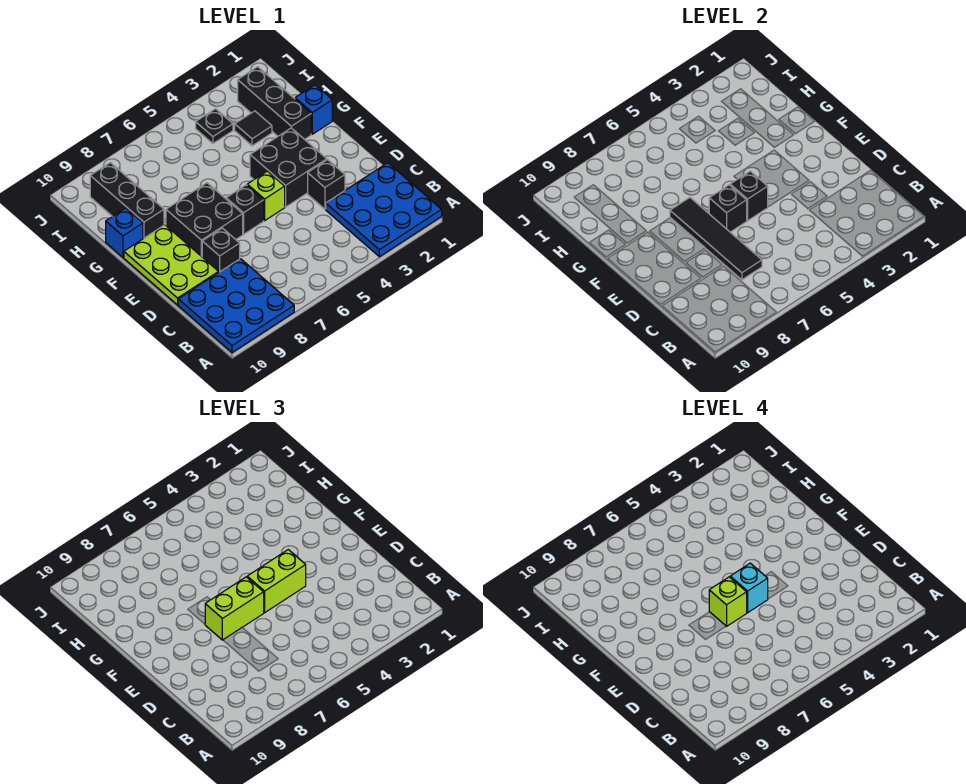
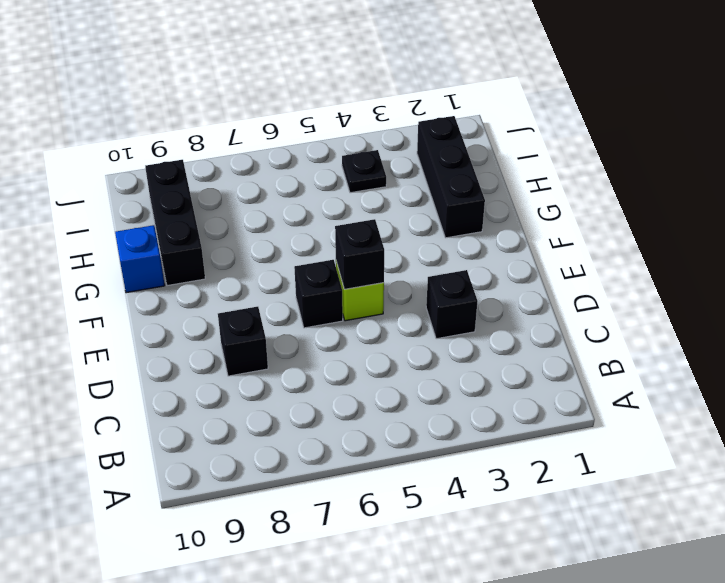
none -> blue plate A1:C3 level 1
none -> blue plate A8:C10 level 1
none -> lime plate D9:F10 level 1

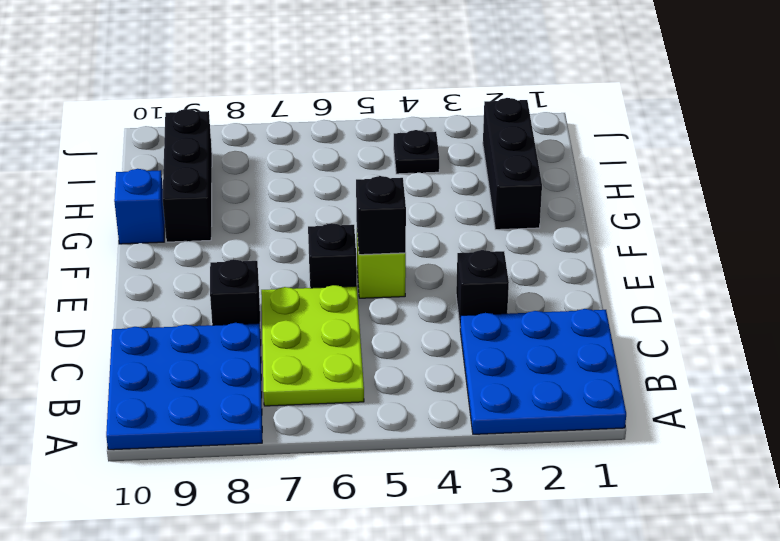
lime plate B6:D7 level 1 -> lime plate D9:F10 level 1
none -> black brick E3:F4 level 1
none -> black brick E7:F8 level 1
none -> blue brick G1 level 1

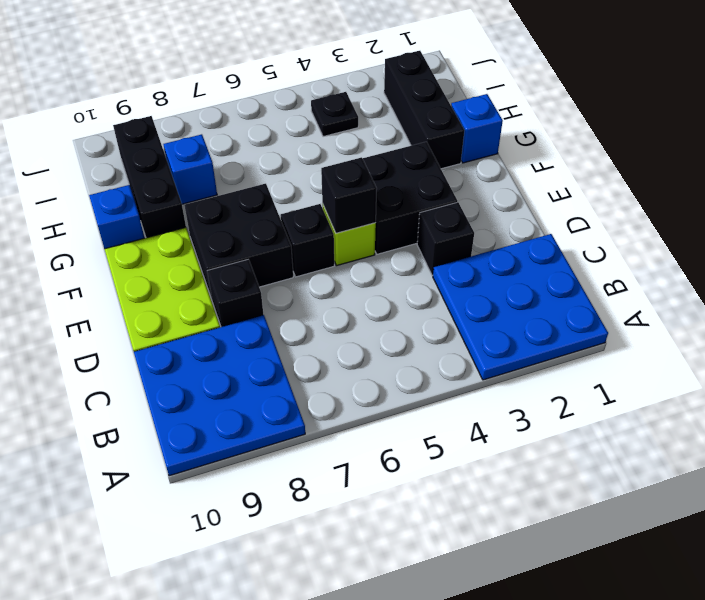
blue brick H8 level 1 -> none
none -> black tile H3 level 1
none -> black tile C7:F7 level 2
none -> black brick E6 level 2

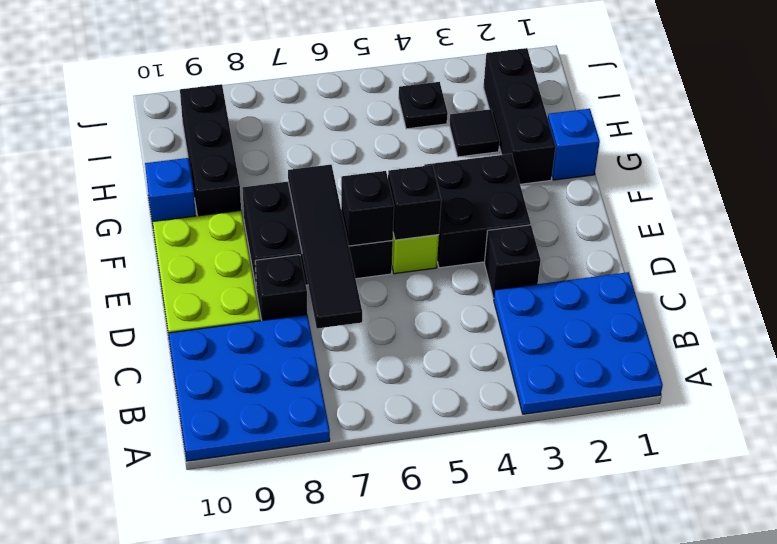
none -> lime brick E4:E5 level 3
none -> lime brick E6:E7 level 3
none -> cyan brick E5 level 4

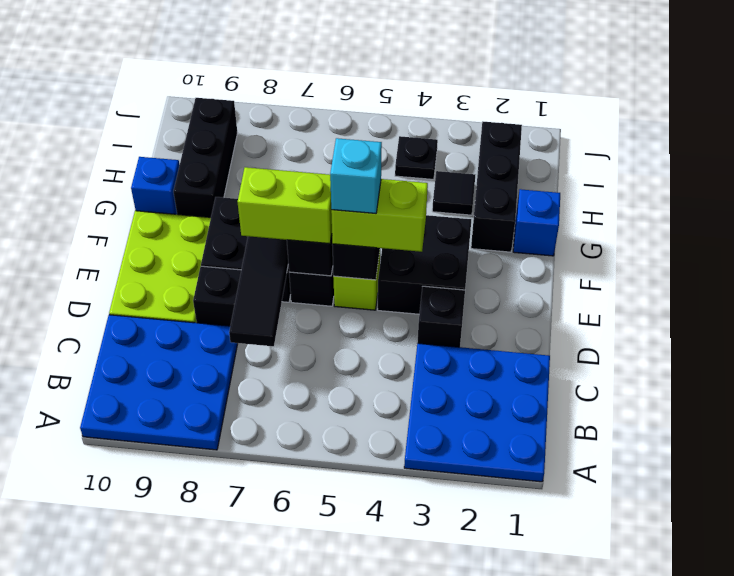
none -> lime brick E6 level 4

